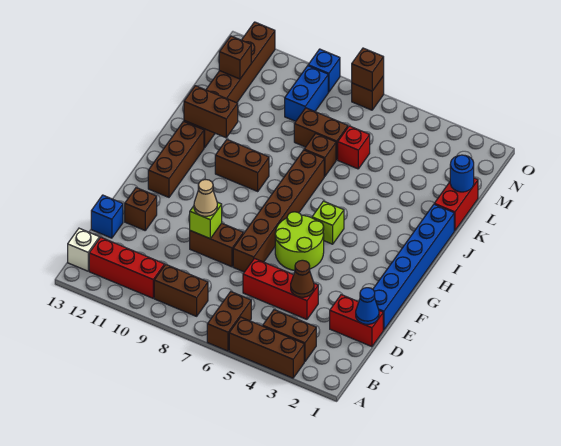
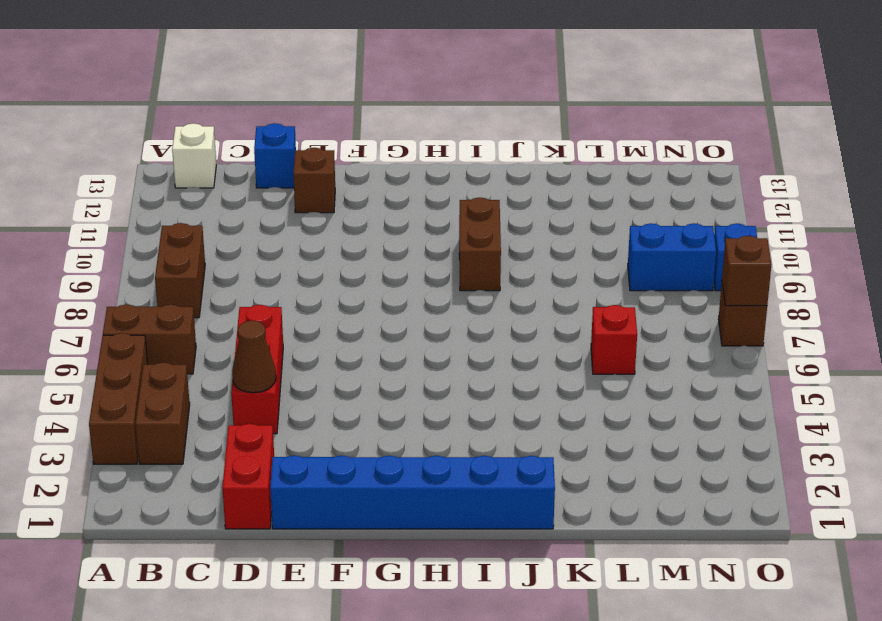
none -> red brick B10:B12 level 1
none -> brown brick E7:J7 level 1
none -> brown brick E8:E9 level 1
none -> lime round brick F5:G6 level 1

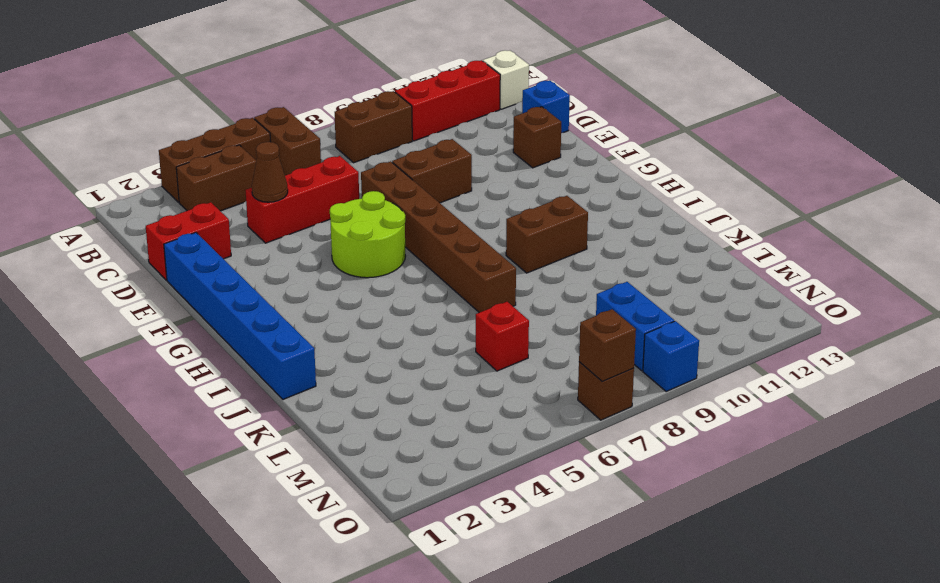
none -> brown brick G12:I12 level 1
none -> lime brick H5 level 1
none -> brown brick J12:O12 level 1
none -> red brick K1:L1 level 1

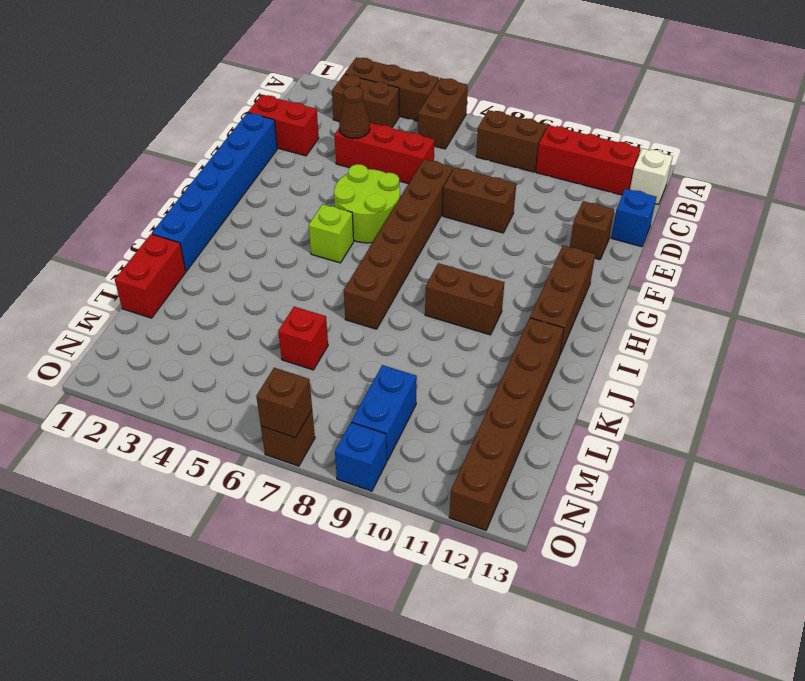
none -> brown brick K7 level 1
none -> brown brick L7:L8 level 1
none -> blue cone D1 level 2
none -> lime brick E9 level 2

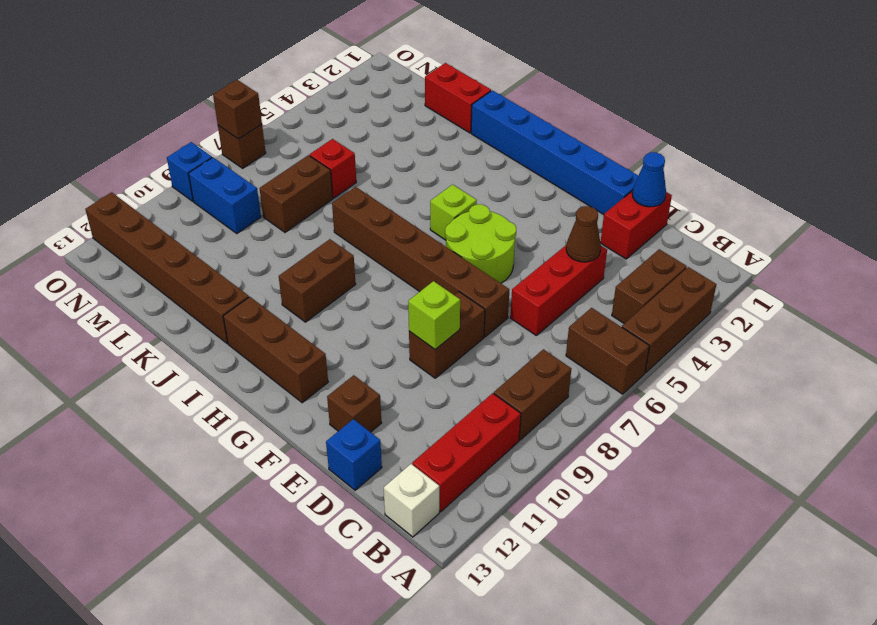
none -> brown brick K7 level 1
none -> brown brick J11:J12 level 2
none -> blue round brick L1 level 2
none -> brown brick M12 level 2

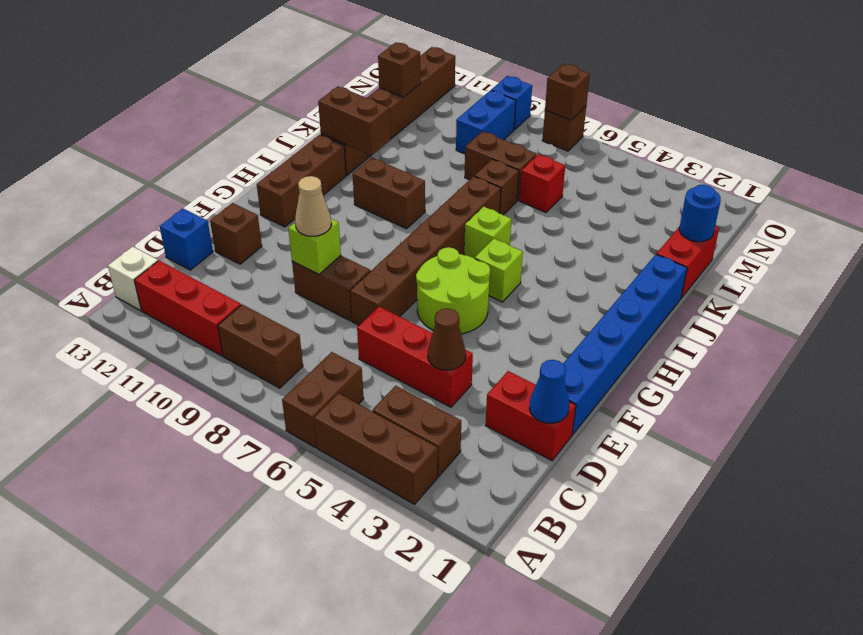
lime brick I6 level 1 -> none

